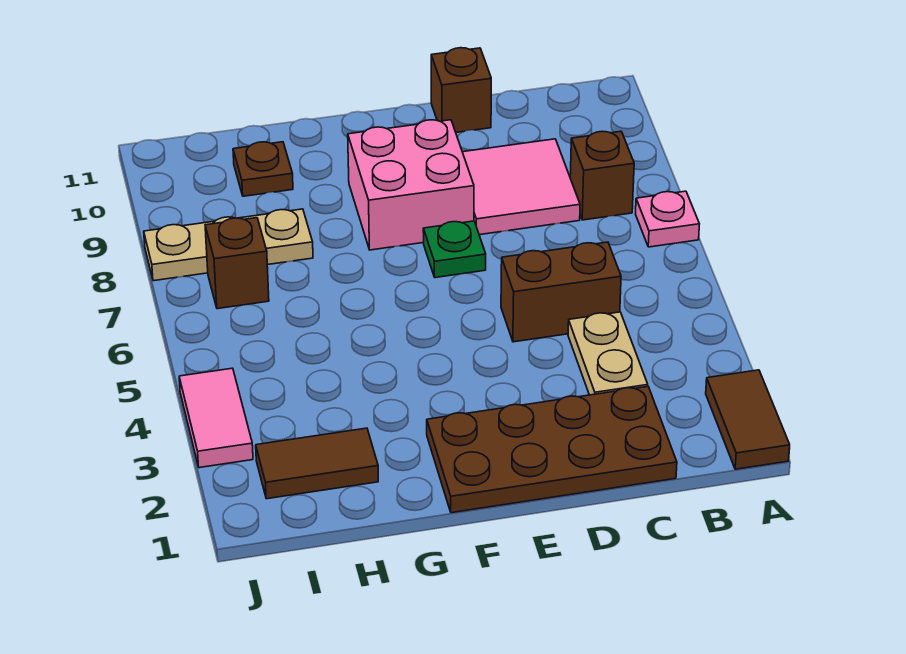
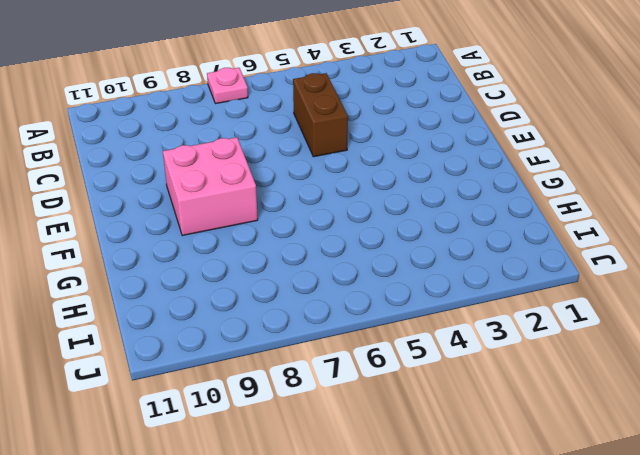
none -> brown tile A1:A2 level 1
none -> brown brick B8 level 1
none -> brown plate C1:F2 level 1

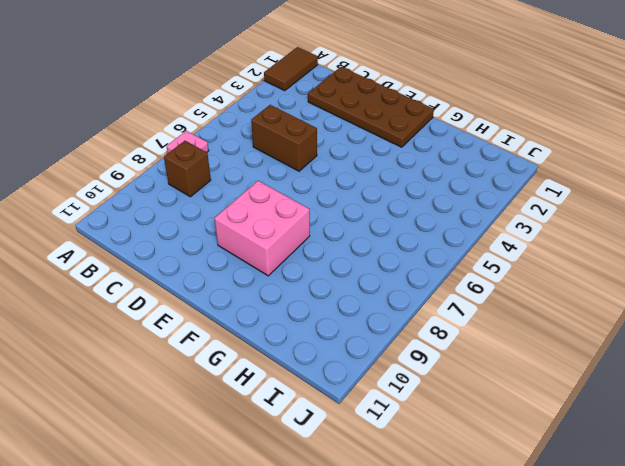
none -> tan plate C3:C4 level 1
none -> pink tile C8:D9 level 1
none -> brown brick D11 level 1

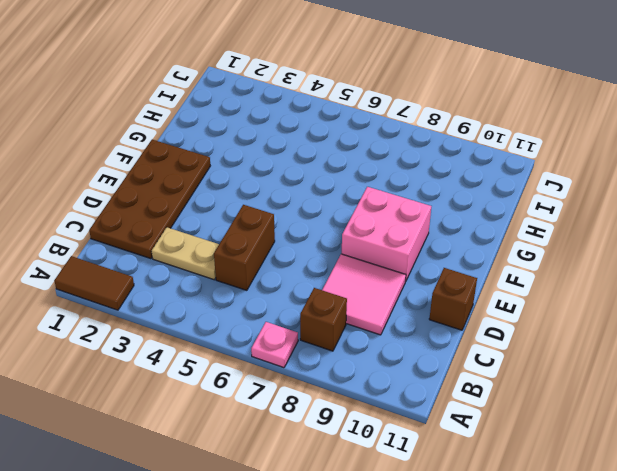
none -> green plate E7 level 1
none -> brown tile H2:I2 level 1
none -> tan plate H8:J8 level 1

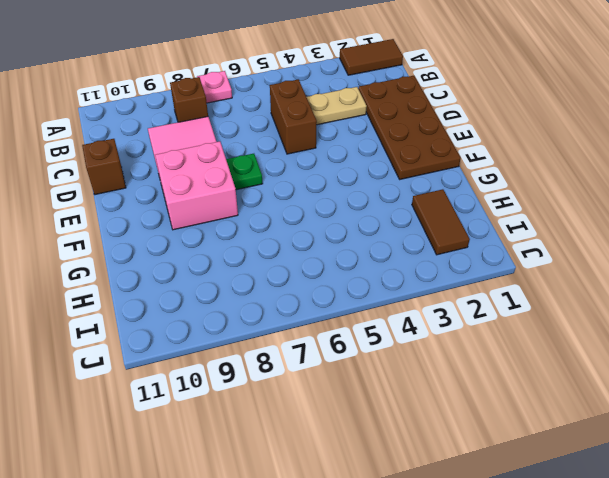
none -> tan plate H8:J8 level 1
none -> brown plate H10 level 1
none -> brown brick I7 level 1

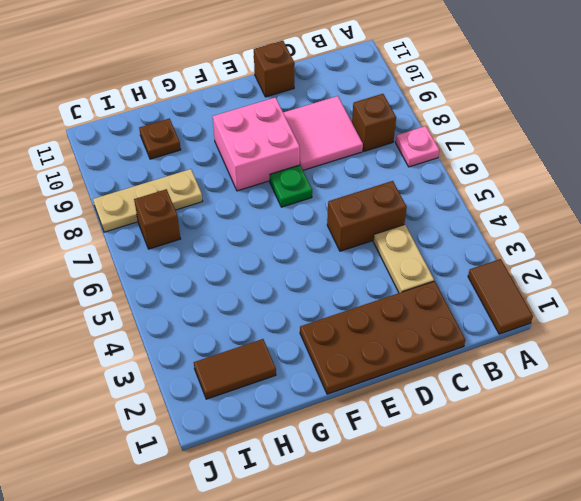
none -> pink tile J3:J4 level 1

